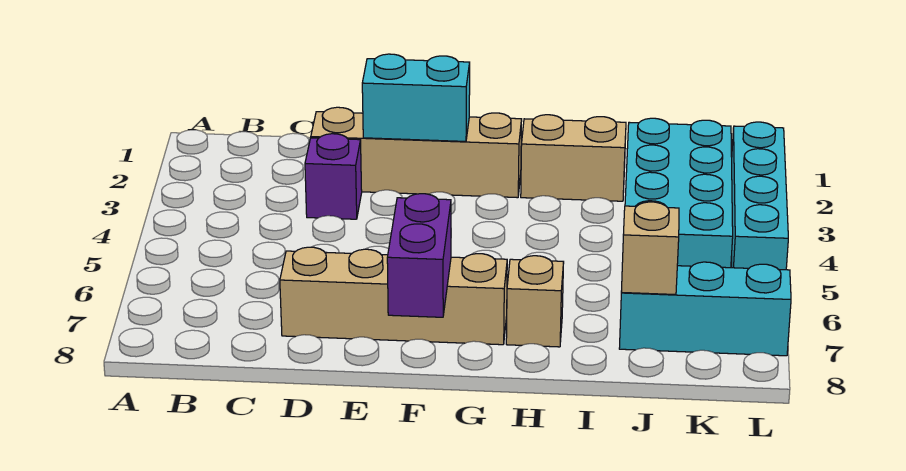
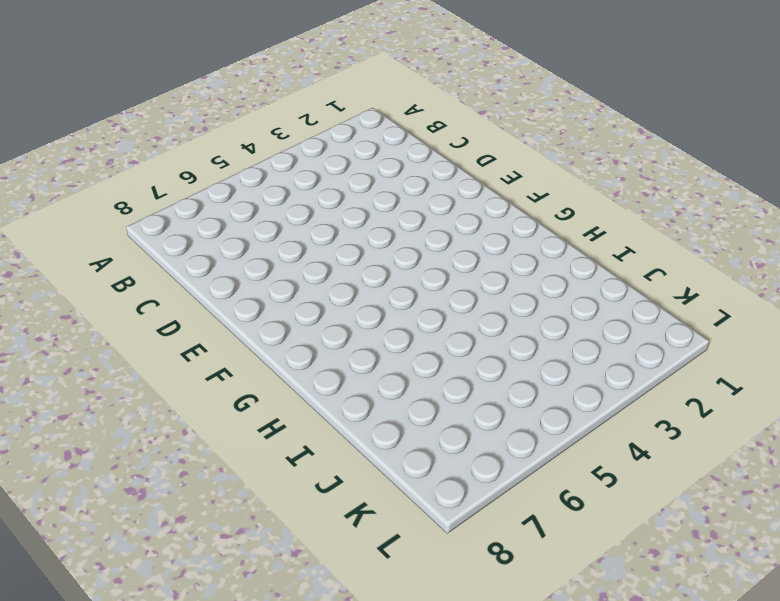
none -> tan brick D2:G2 level 1
none -> purple brick D3 level 1

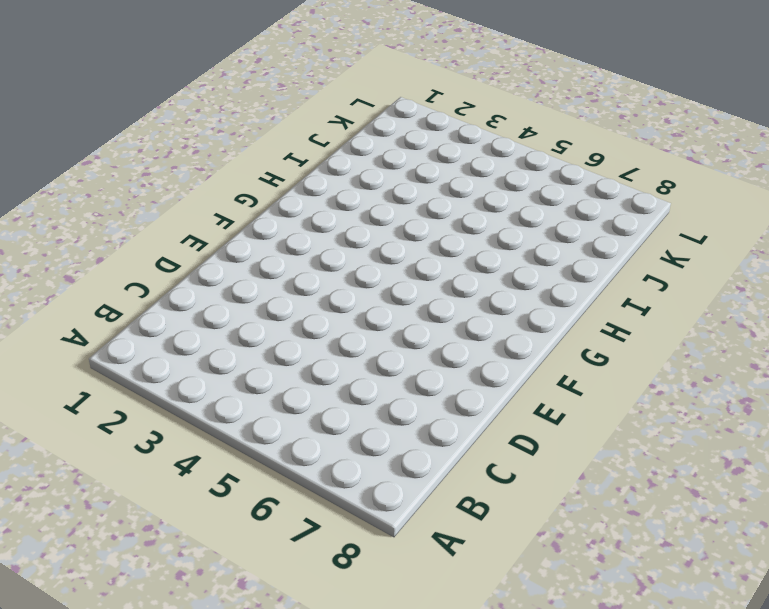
none -> tan brick D2:G2 level 1
none -> purple brick D3 level 1

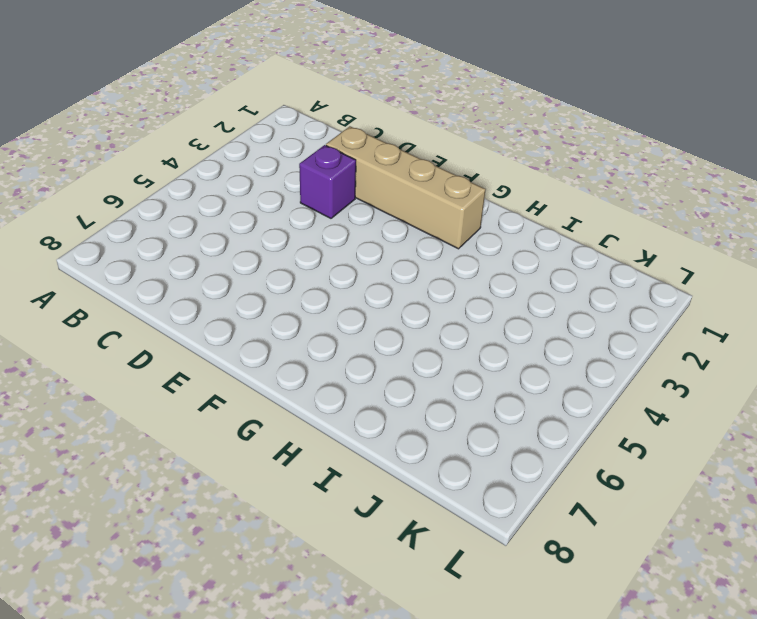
none -> tan brick D7:G7 level 1
none -> tan brick H2:I2 level 1

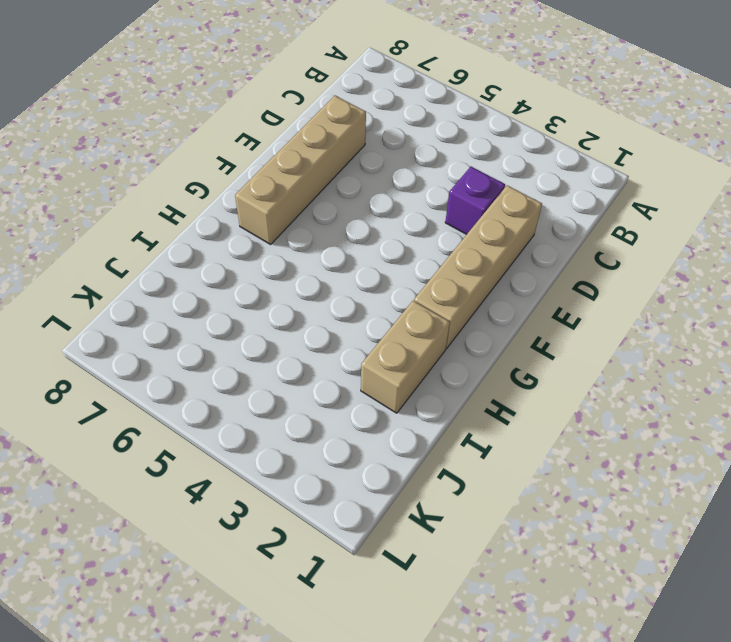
none -> tan brick H7 level 1
none -> cyan brick J2:K5 level 1

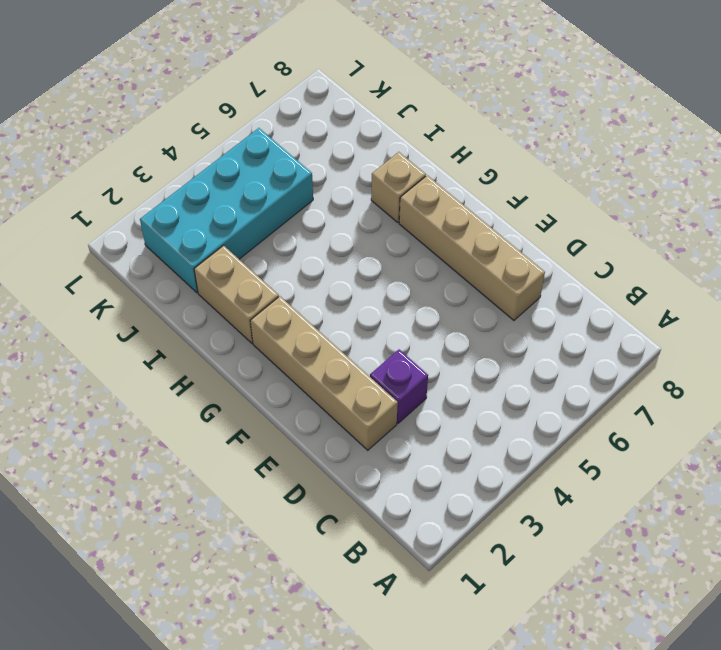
none -> cyan brick J7:L7 level 1
none -> cyan brick L2:L5 level 1

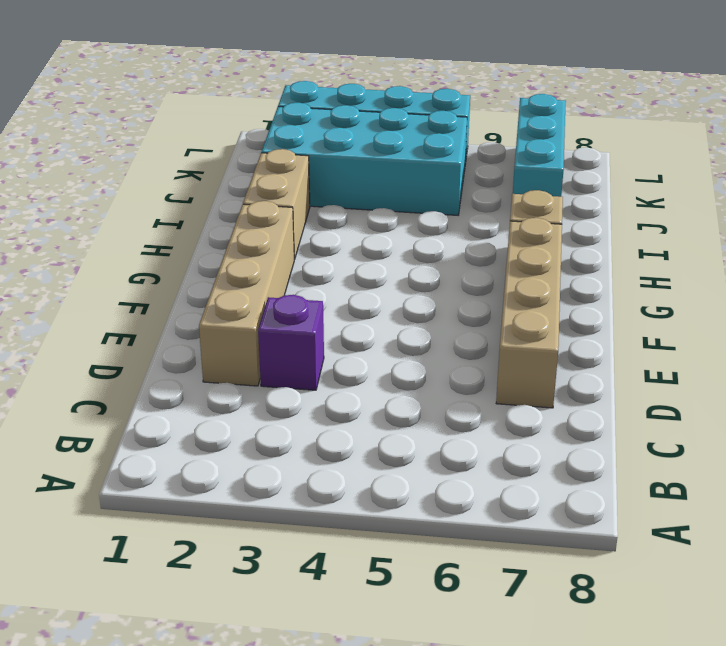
none -> cyan brick E2:F2 level 2
none -> purple brick F7:F8 level 2

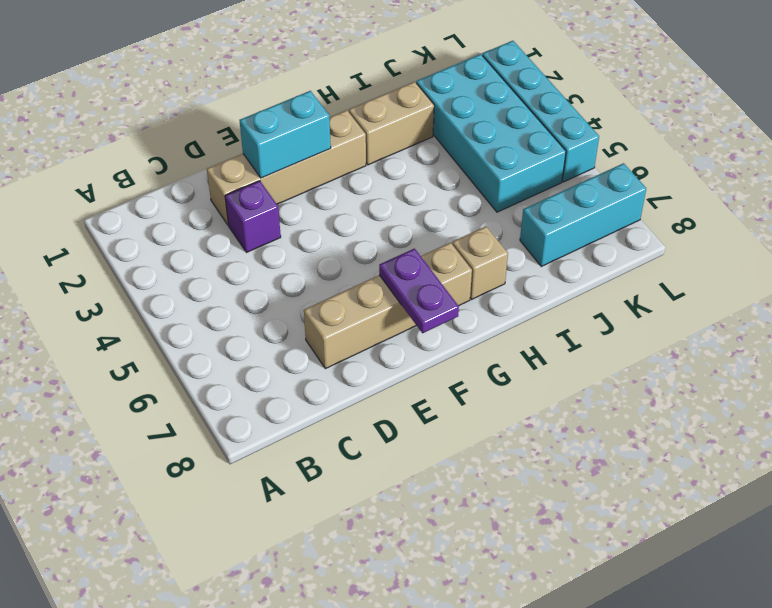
purple plate F7:F8 level 2 -> purple brick F7:F8 level 2
none -> tan brick J7 level 2

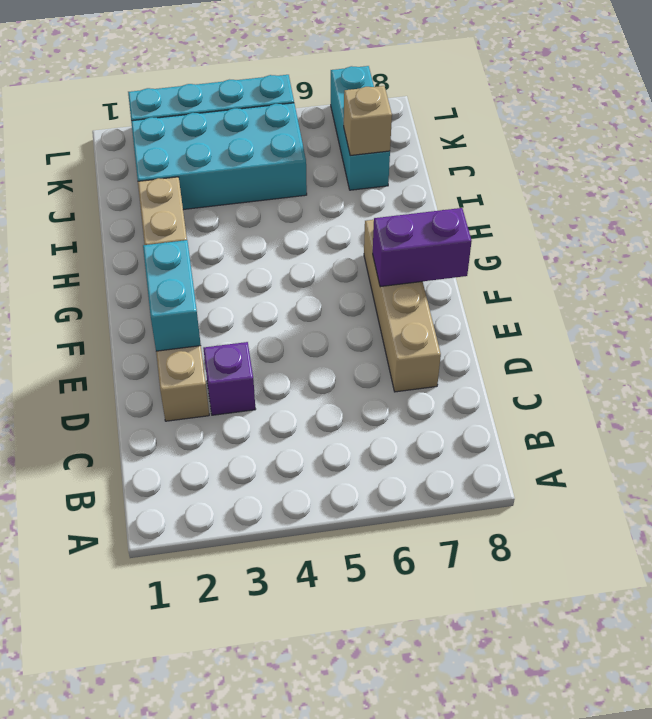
none -> tan brick H7 level 1

